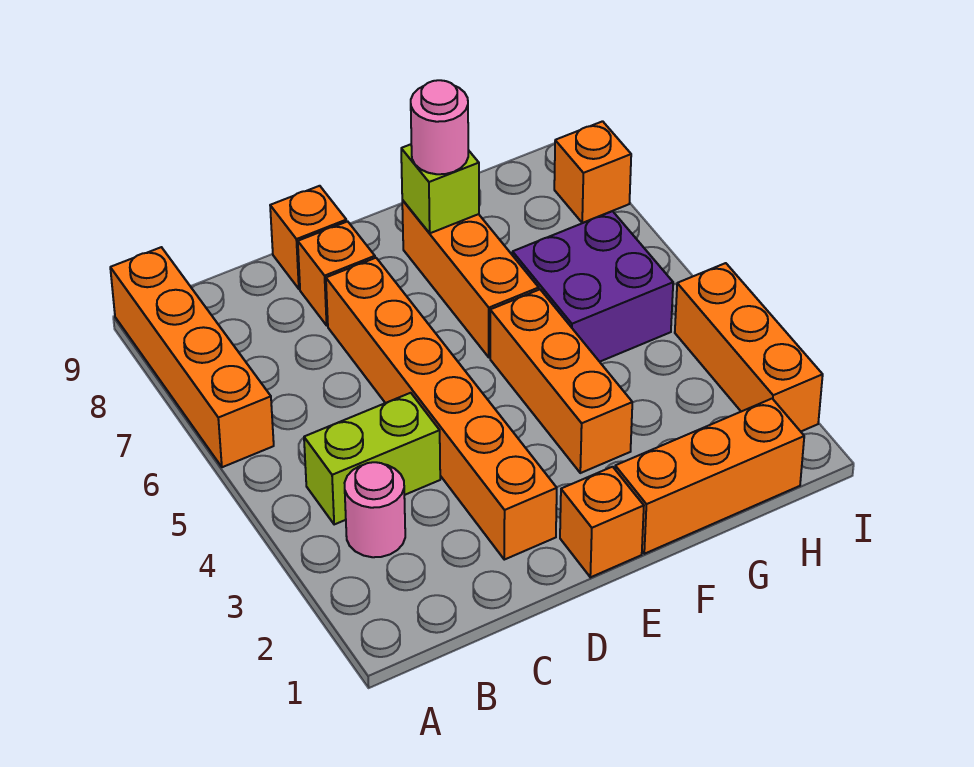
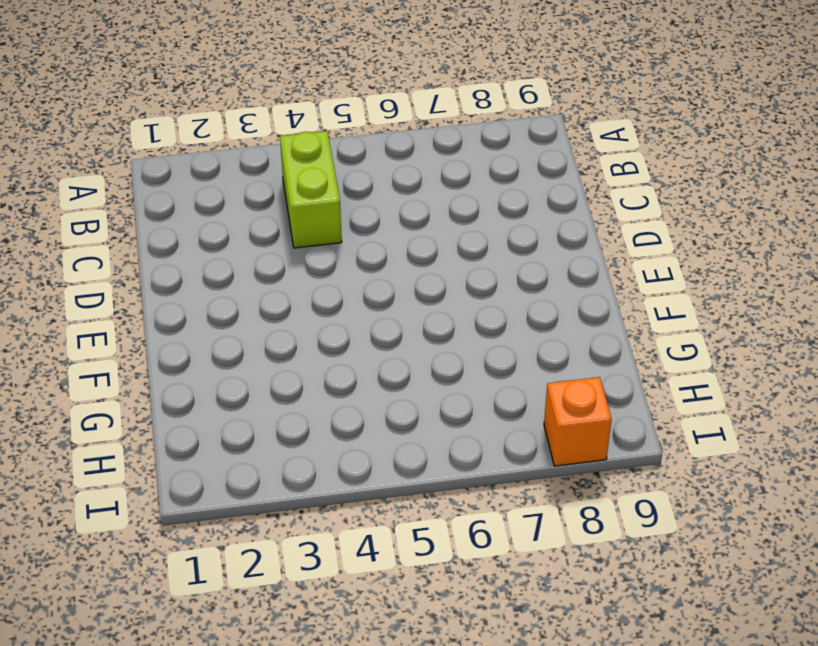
none -> orange brick A6:A9 level 1
none -> pink round brick B3 level 1
none -> orange brick D2:D7 level 1

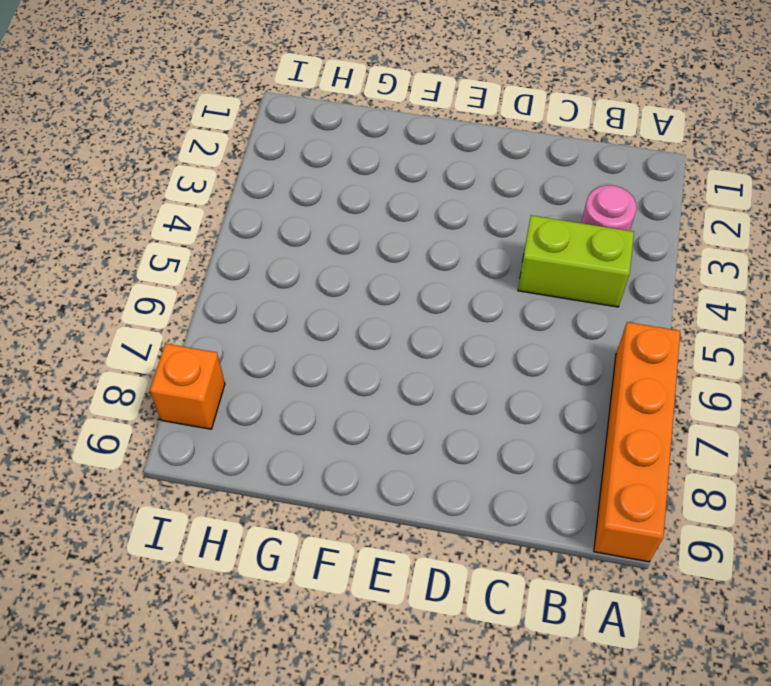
none -> orange brick D2:D7 level 1
none -> orange brick D8 level 1
none -> orange brick D9 level 1

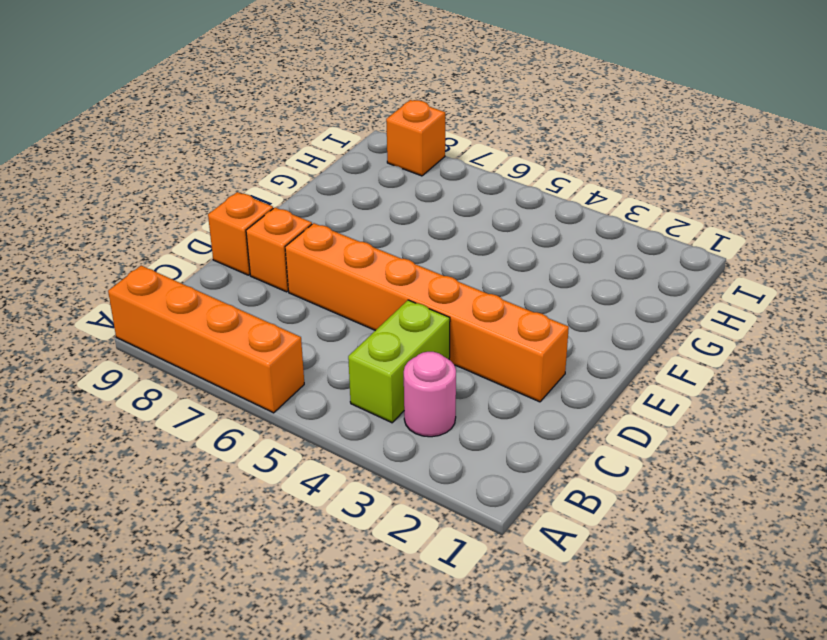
none -> orange brick E1 level 1
none -> orange brick F1:H1 level 1
none -> orange brick F3:F5 level 1

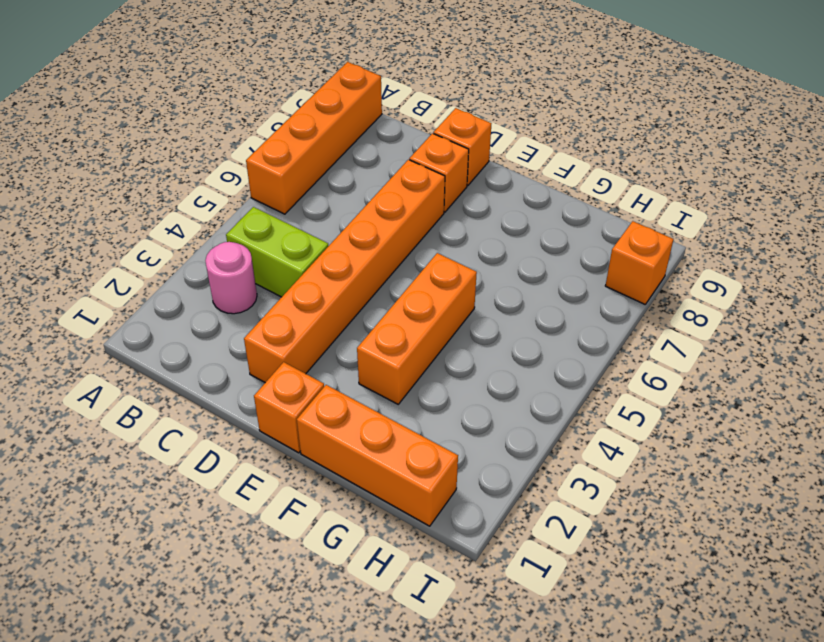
none -> orange brick F6:F8 level 1
none -> purple brick G5:H6 level 1
none -> orange brick I2:I4 level 1

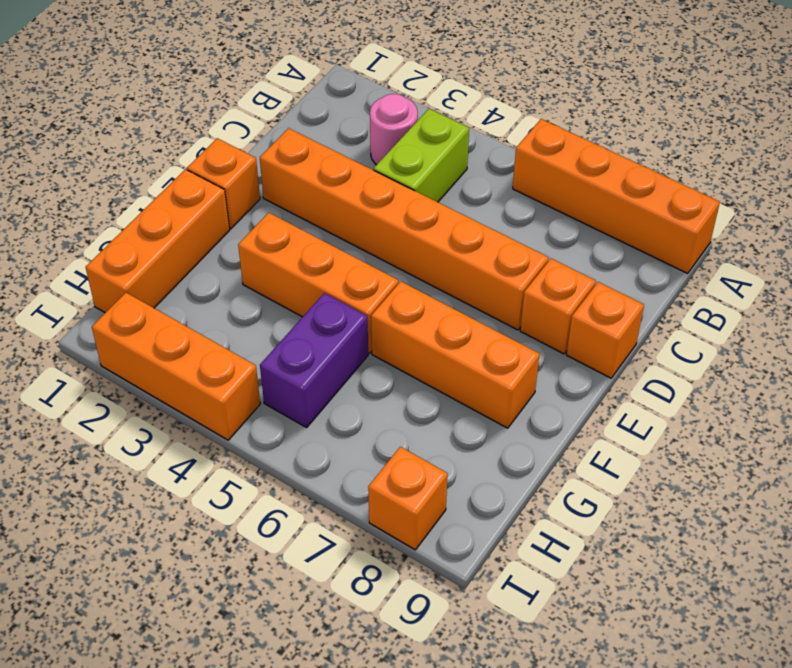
purple brick G5:H5 level 1 -> purple brick G5:H6 level 1
none -> lime brick F8 level 2
none -> pink round brick F8 level 3

